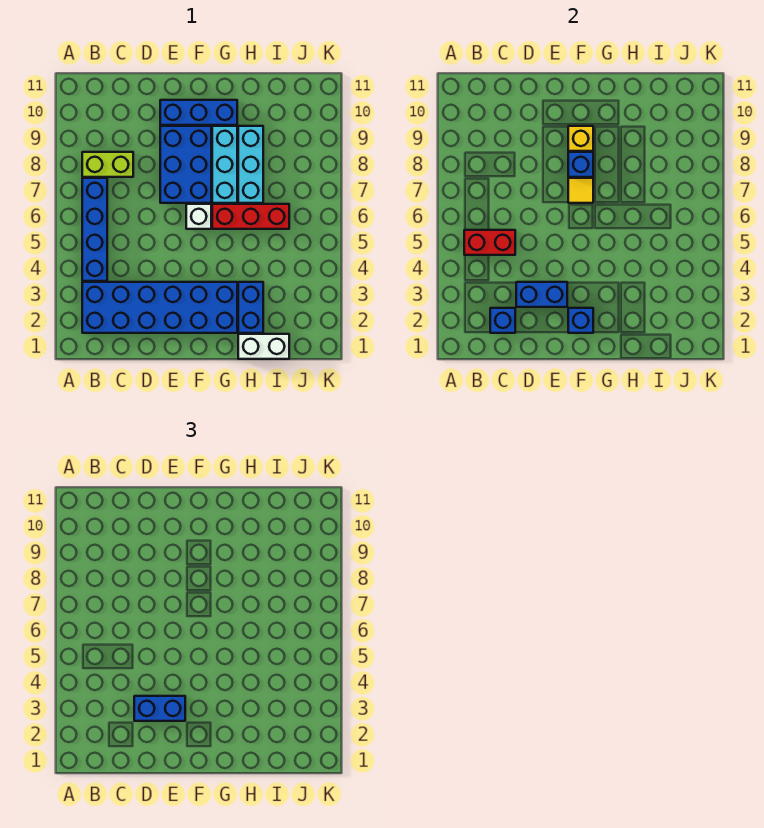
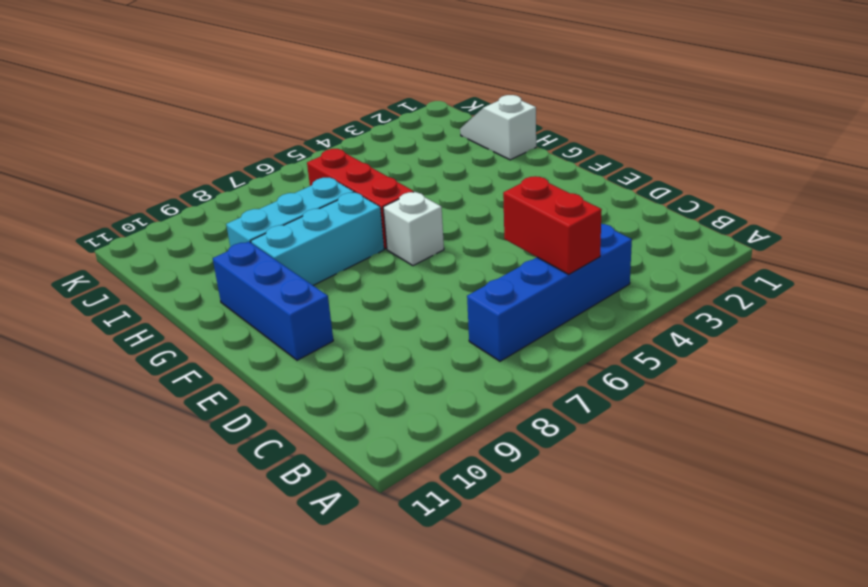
white slope H1:I1 level 1 top H -> white brick H1:I1 level 1
none -> blue brick B2:G3 level 1
none -> lime brick B8:C8 level 1
none -> blue brick E7:F9 level 1

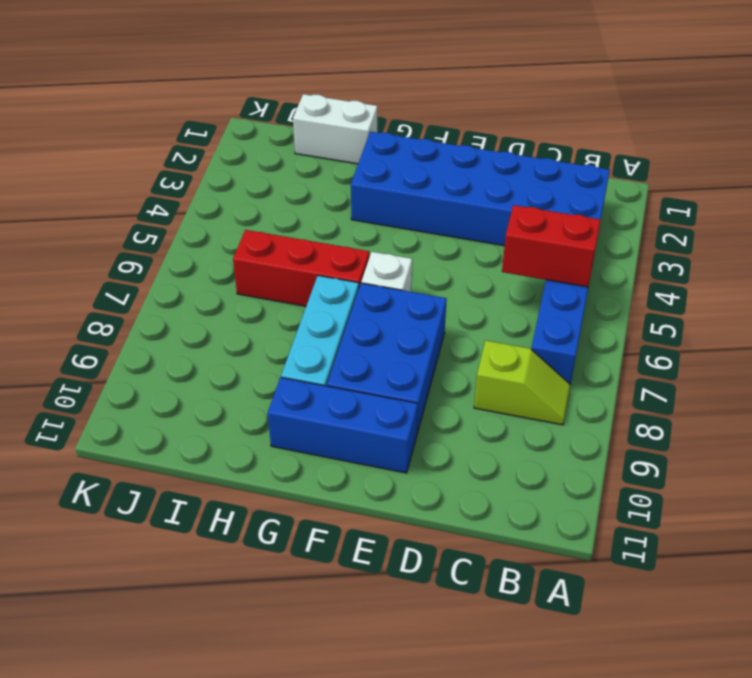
lime slope B8:C8 level 1 top C -> lime brick B8:C8 level 1
none -> blue brick H2:H3 level 1
none -> cyan brick H7:H9 level 1
none -> blue brick C2 level 2

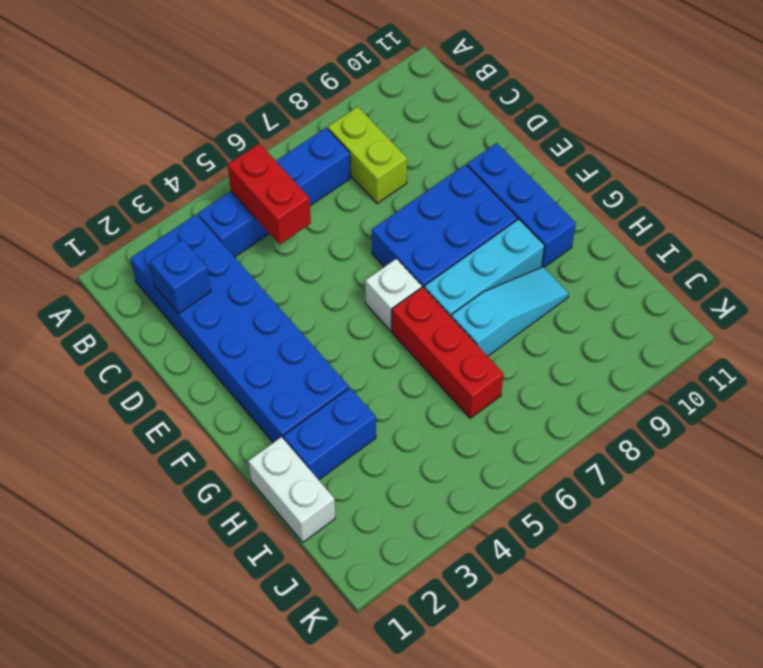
cyan slope H7:H9 level 1 top 7 -> cyan brick H7:H9 level 1
none -> blue brick D3:E3 level 2
none -> blue brick F2 level 2
none -> yellow tile F7 level 2

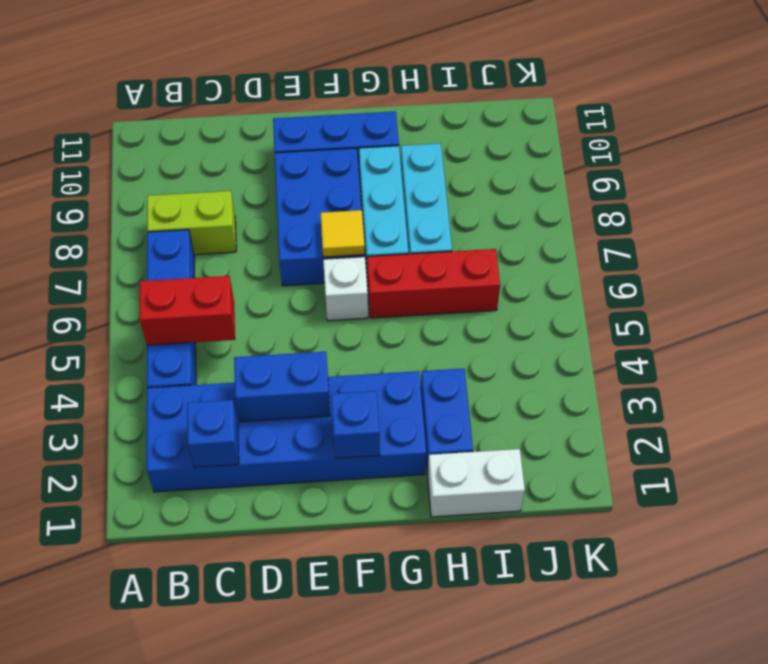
none -> blue brick F8 level 2
none -> yellow brick F9 level 2
none -> blue brick D3:E3 level 3

